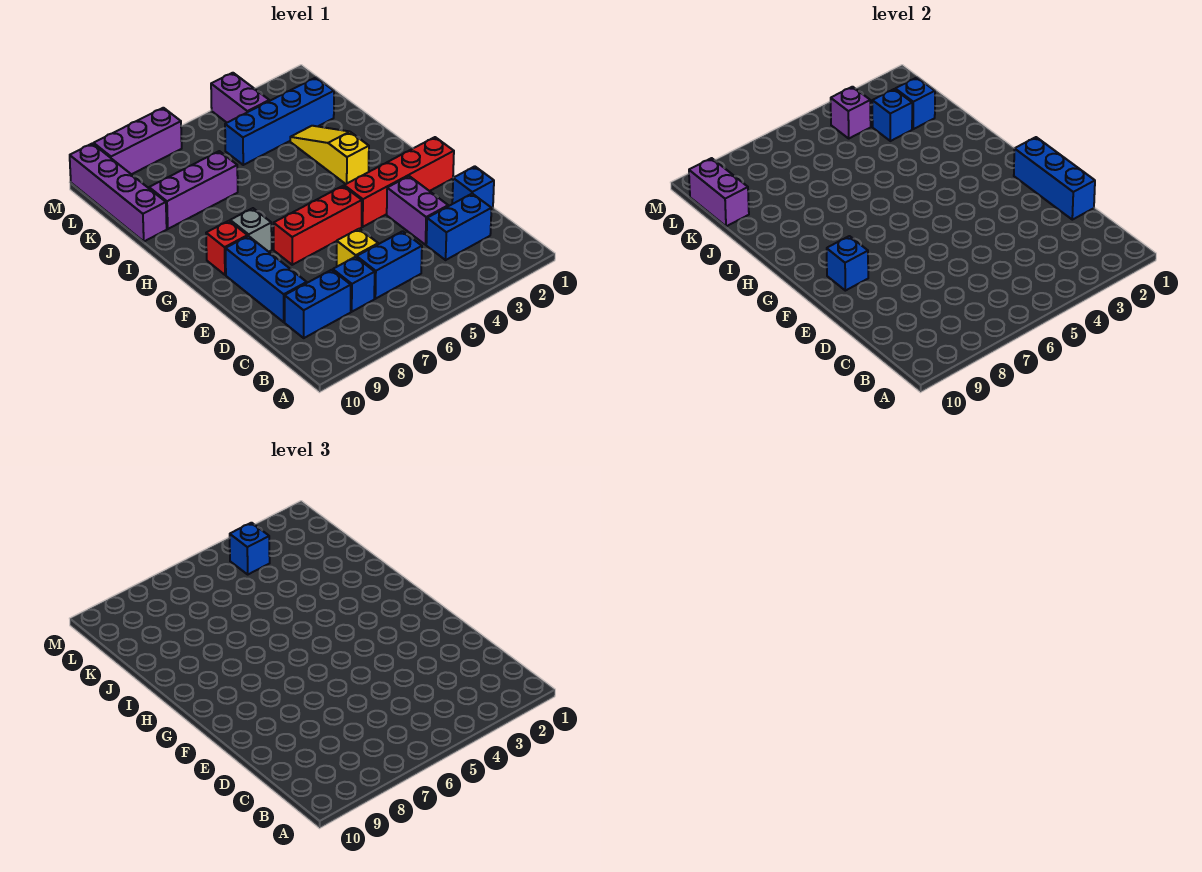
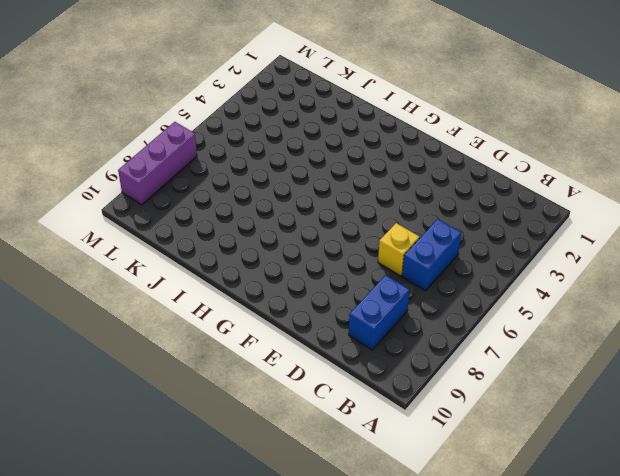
none -> blue brick C2:C3 level 1
none -> blue brick C7 level 1
none -> blue brick D1 level 1

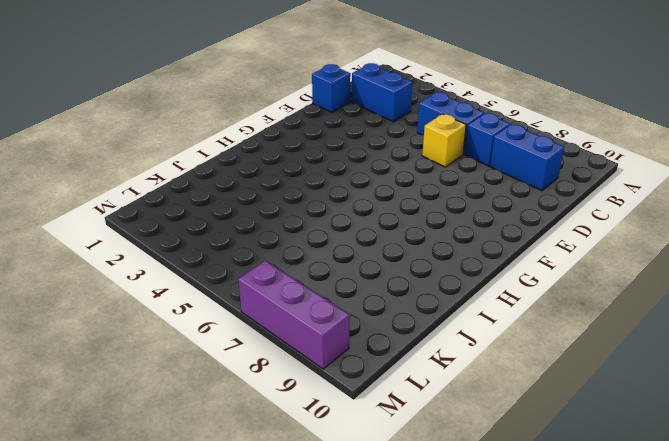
none -> purple brick D3:E3 level 1
none -> blue brick D9:F9 level 1
none -> red brick F1:F4 level 1

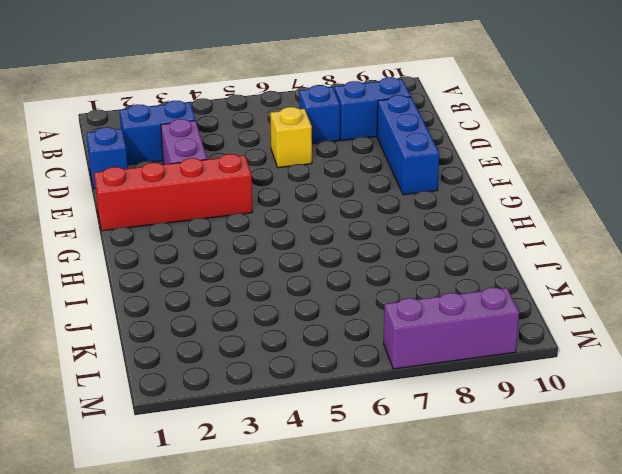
none -> blue brick C5:C6 level 1
none -> red brick F5:F7 level 1
none -> grey brick G8 level 1

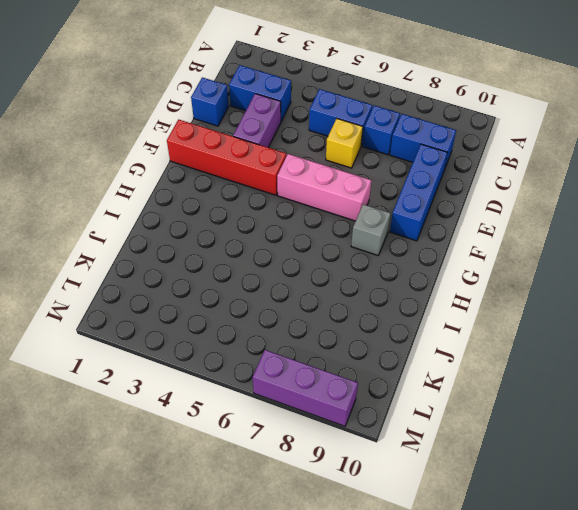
pink brick F5:F7 level 1 -> red brick F5:F7 level 1
none -> red brick G9 level 1
none -> yellow slope H3:J3 level 1 top H
none -> purple brick J7:J9 level 1

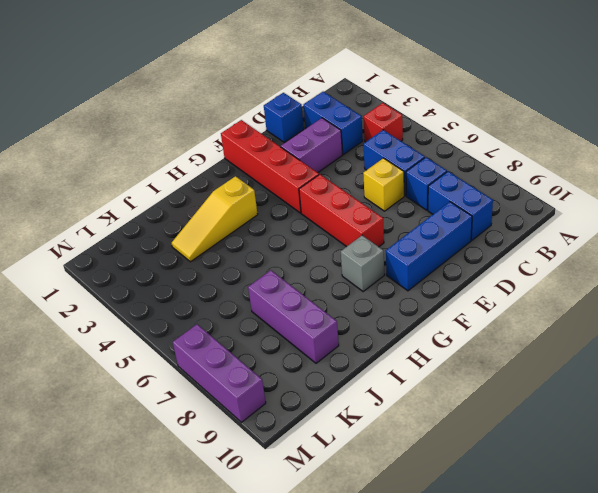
red brick B4 level 1 -> red brick G9 level 1
none -> purple brick J10:M10 level 1
none -> blue brick K2:K5 level 1
none -> purple brick L4:M4 level 1

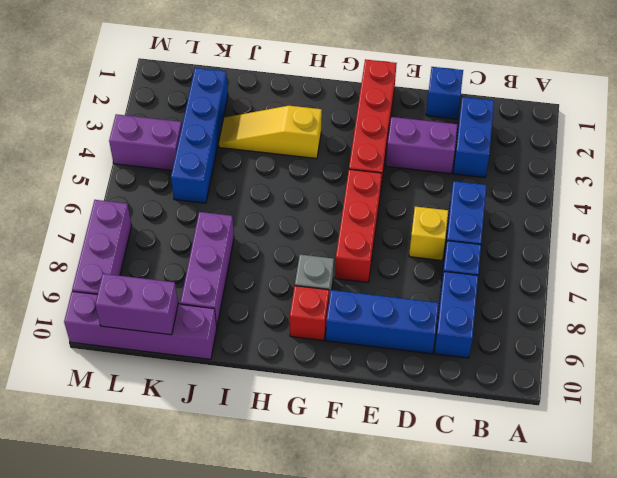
none -> blue brick D1:F1 level 2
none -> blue brick F9 level 2
none -> blue brick K2 level 2

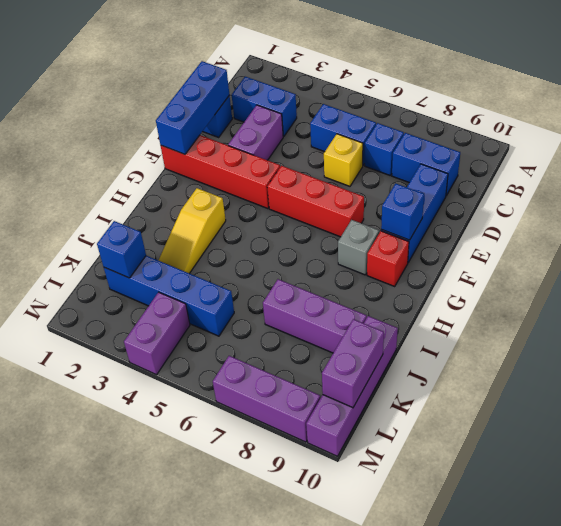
none -> blue brick K3 level 2
none -> purple brick L4 level 2
none -> blue brick L4 level 3

